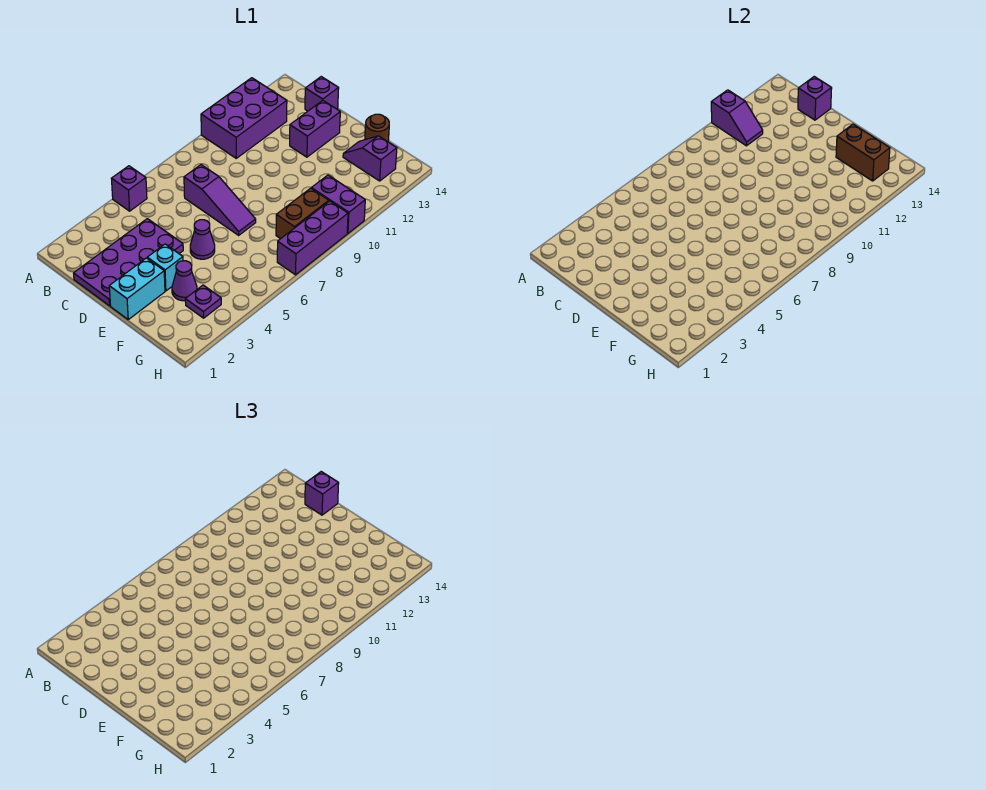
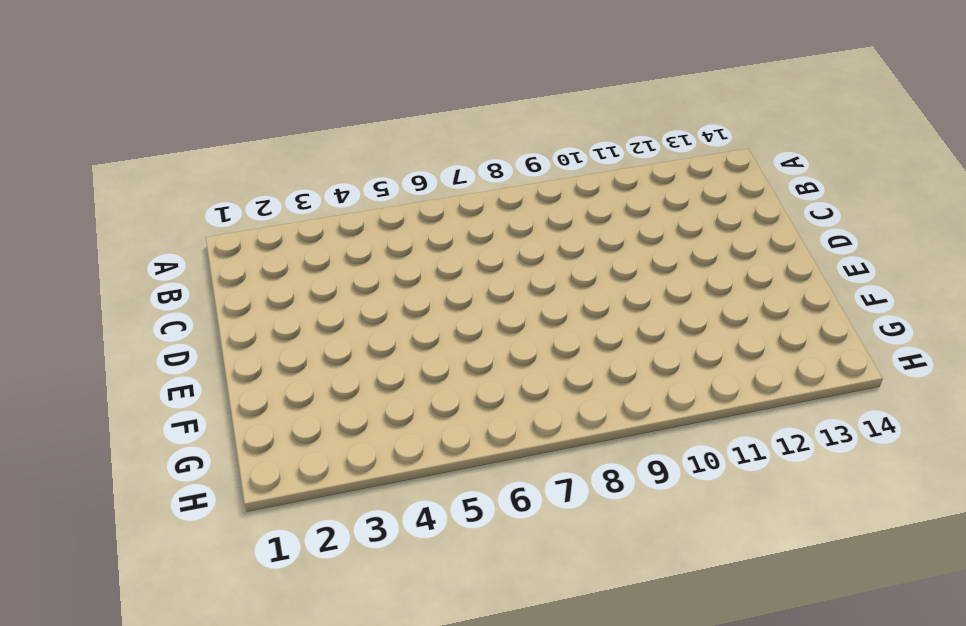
none -> purple brick A5 level 1
none -> purple brick A10:B12 level 1
none -> purple plate C1:D4 level 1

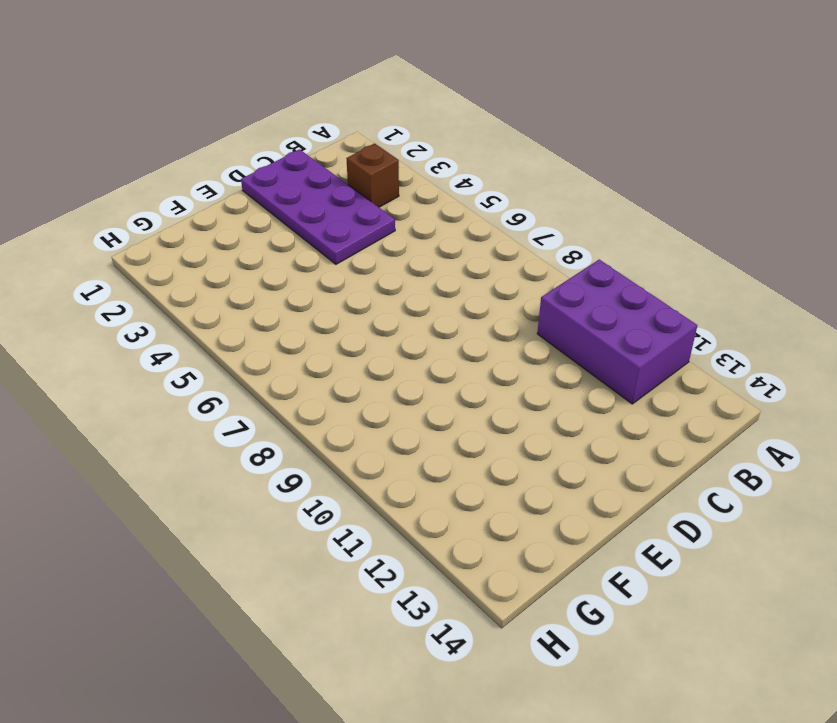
brown brick B3 level 1 -> none
none -> purple brick A5 level 1
none -> purple slope C7:E7 level 1 top C
none -> purple brick C14 level 1

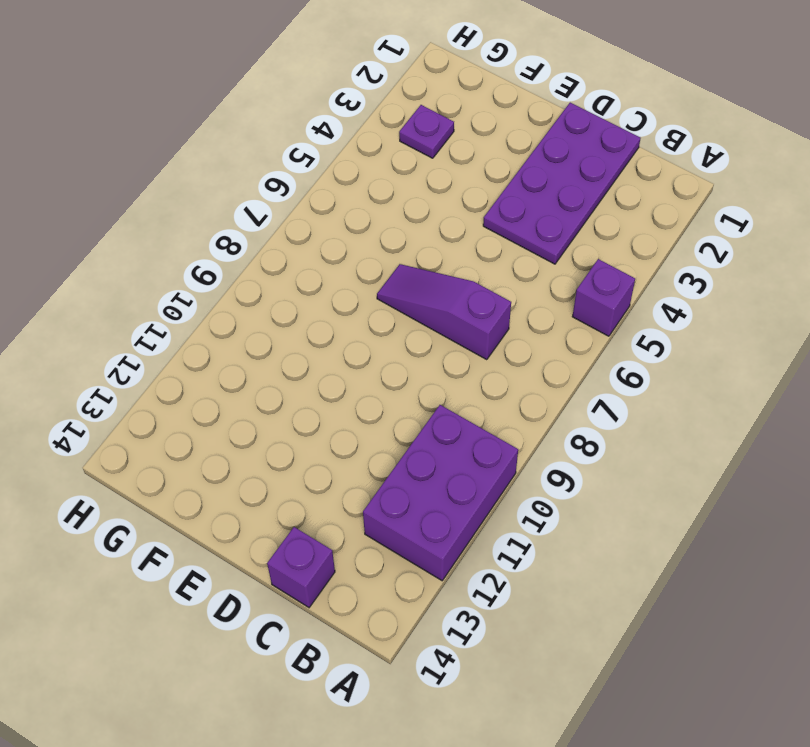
none -> purple brick D12:D13 level 1
none -> cyan brick E1:E2 level 1
none -> cyan brick E3 level 1

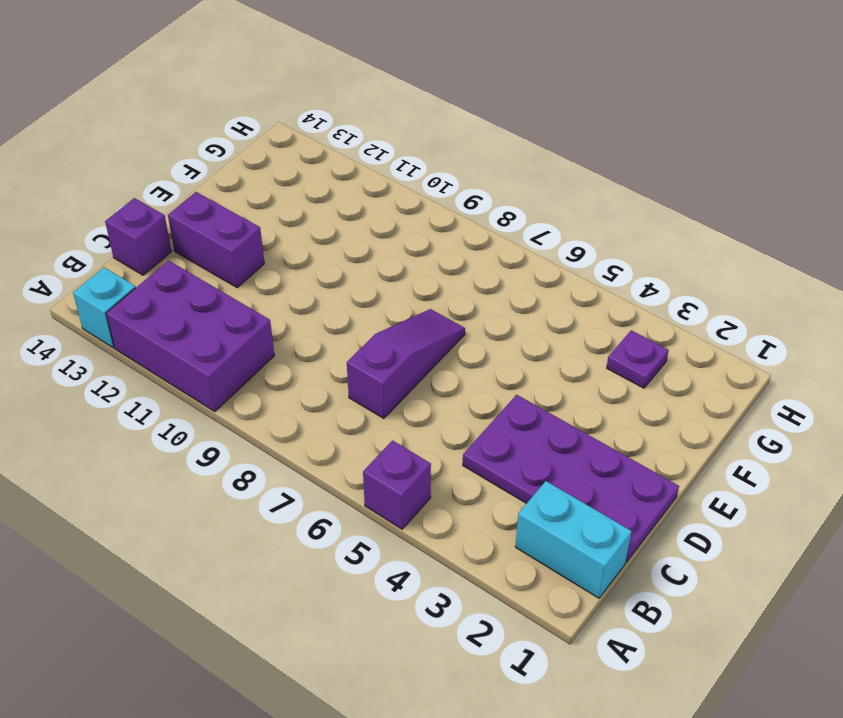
cyan brick A13 level 1 -> cyan brick E3 level 1
cyan brick B1:B2 level 1 -> cyan brick E1:E2 level 1
none -> purple cone E5 level 1
none -> purple cone F3 level 1
none -> purple slope F13:G13 level 1 top G

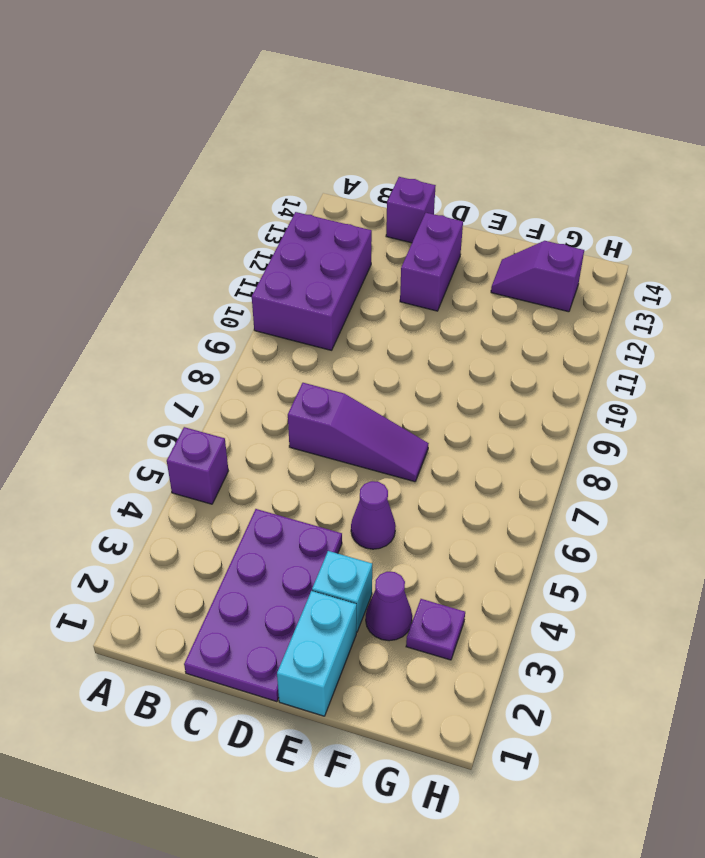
none -> brown round brick F14 level 1
none -> brown brick G8:G9 level 1
none -> purple brick G10:H10 level 1

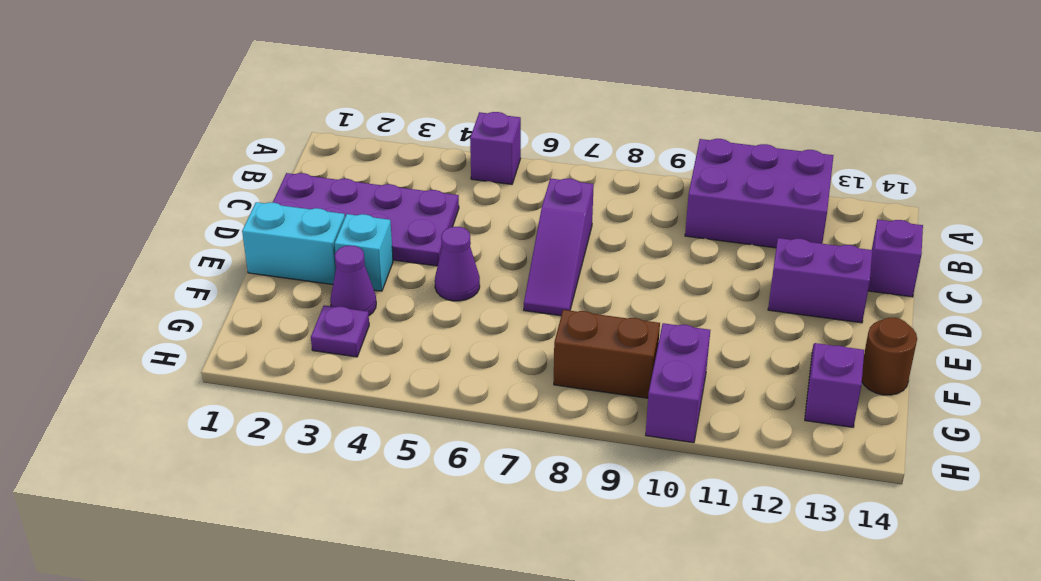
none -> purple brick H7:H9 level 1
none -> purple slope A11:B11 level 2 top A
none -> purple brick C14 level 2

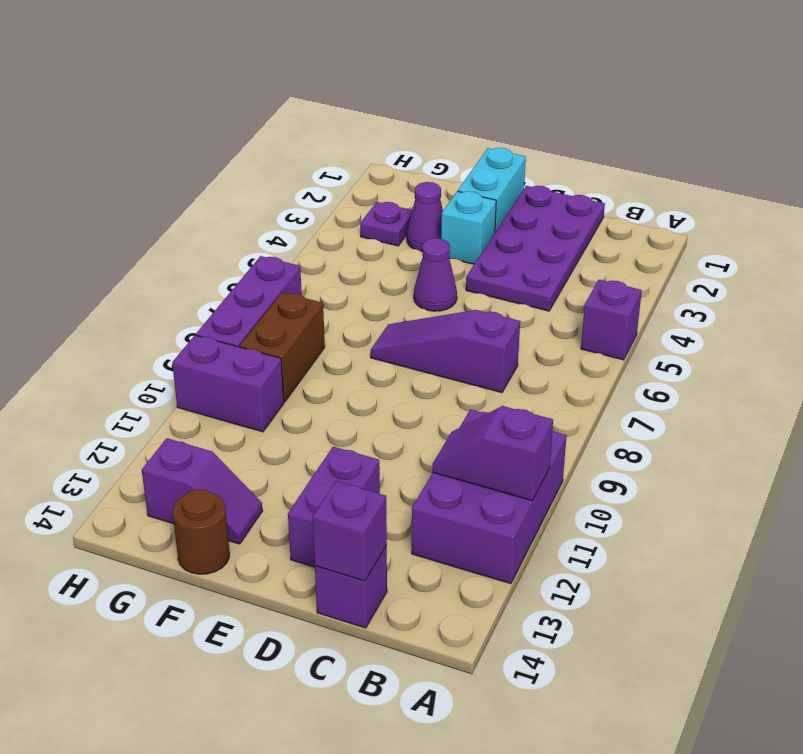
none -> brown brick F13:G13 level 2
none -> purple brick C14 level 3

